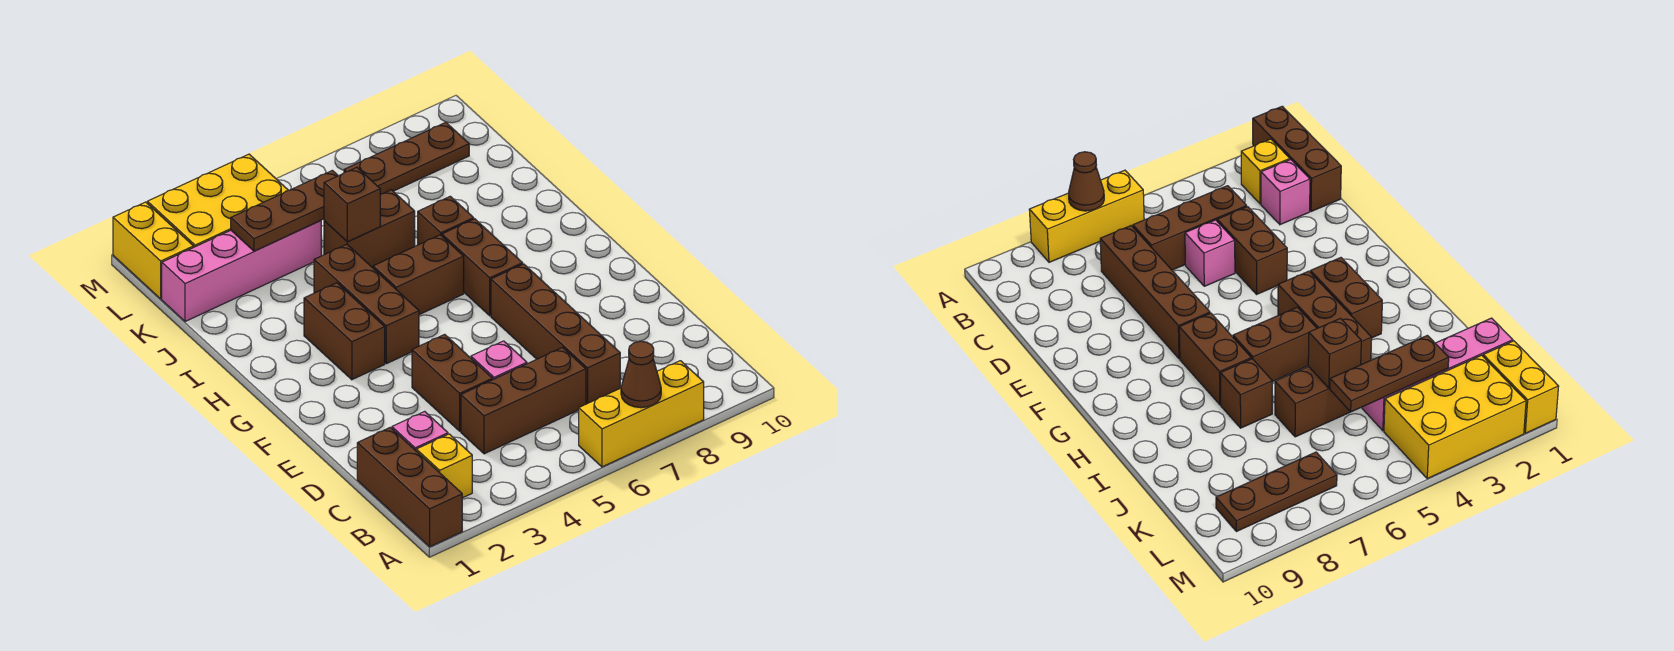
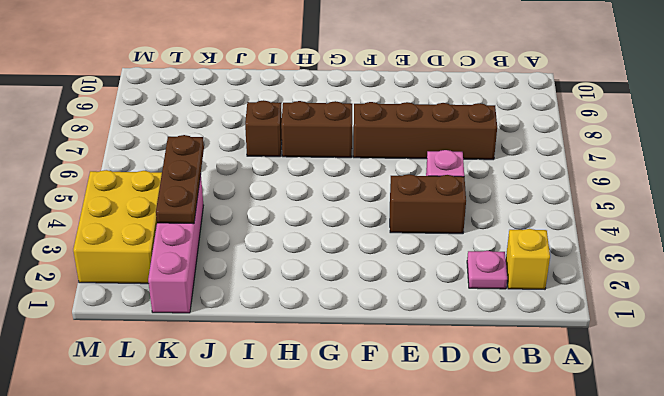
pink plate C2 level 1 -> pink brick C2 level 1
none -> brown brick A1:C1 level 1
none -> yellow brick A6:A8 level 1
none -> brown brick C4:C6 level 1

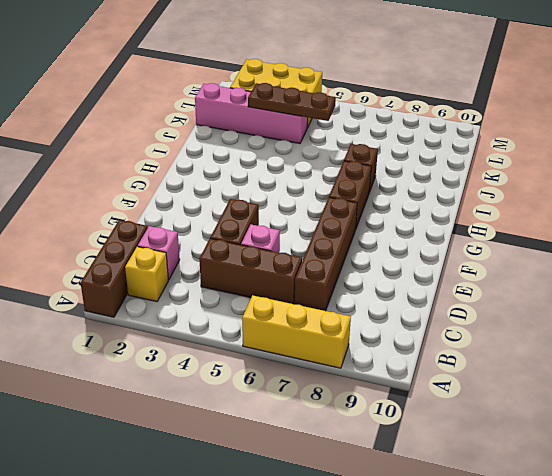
none -> brown brick G3:H3 level 1
none -> brown brick G4:I4 level 1
none -> brown brick H5:H6 level 1

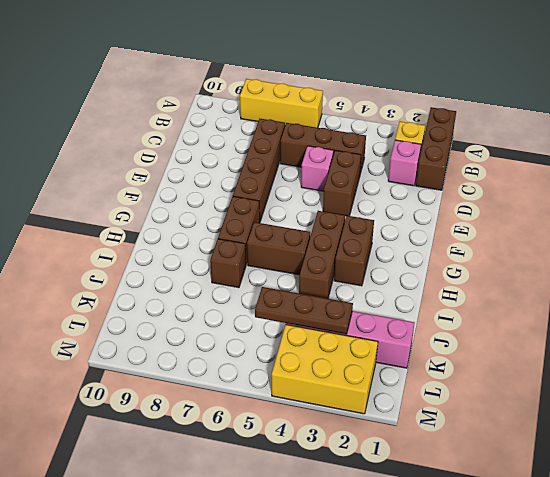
none -> brown brick J5:J6 level 1
none -> yellow brick L1:M1 level 1
none -> brown plate L7:L9 level 1

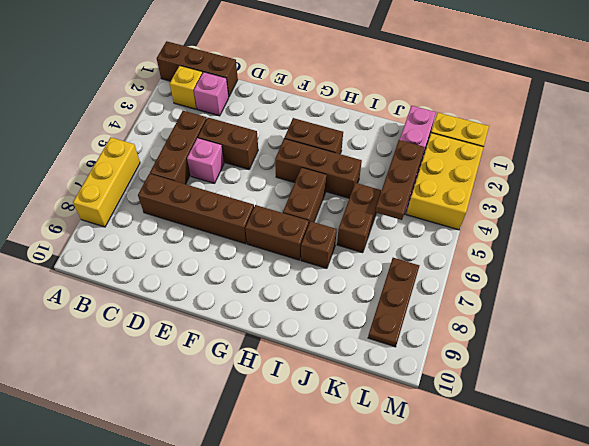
none -> brown cone A7 level 2
none -> brown brick J5 level 2

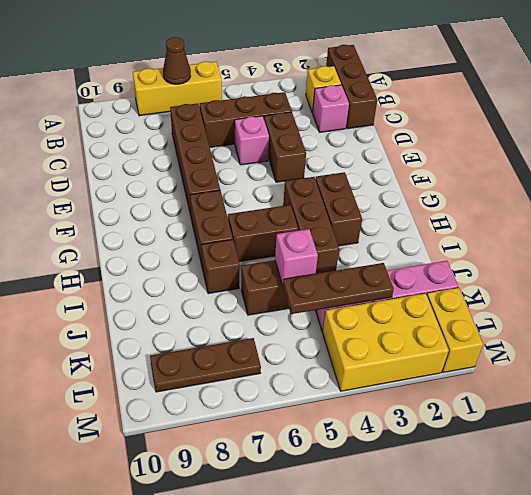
pink brick J5 level 2 -> brown brick J5 level 2

